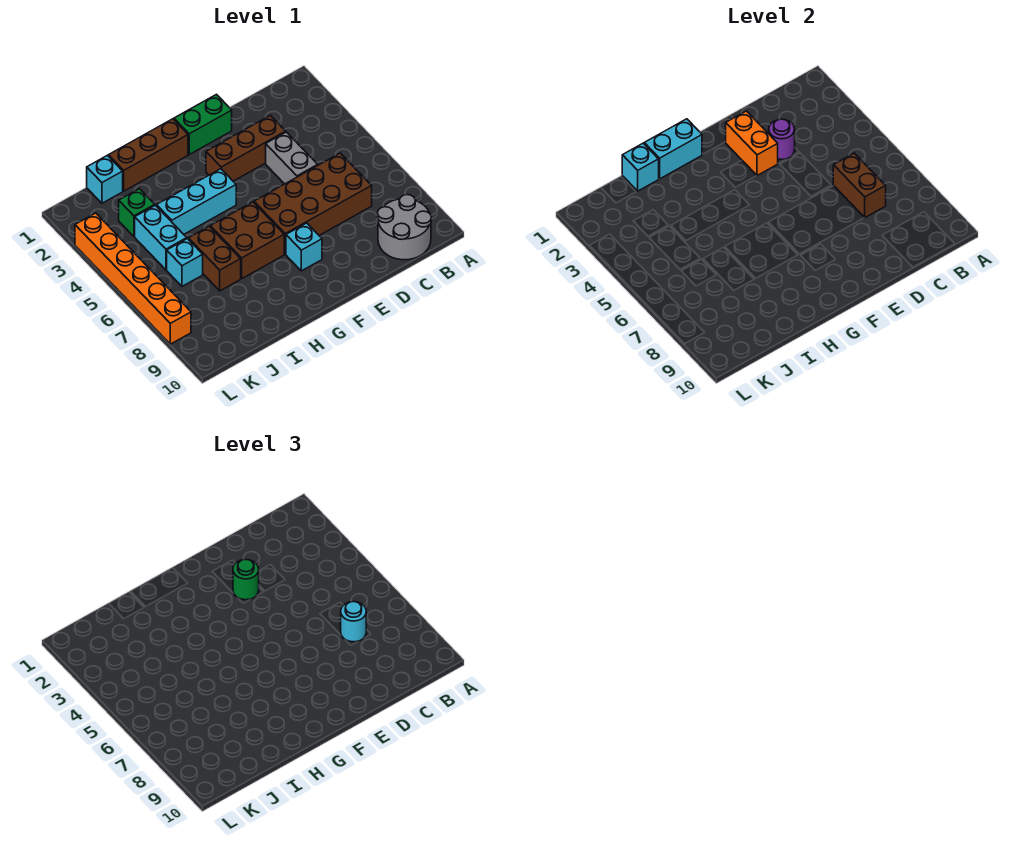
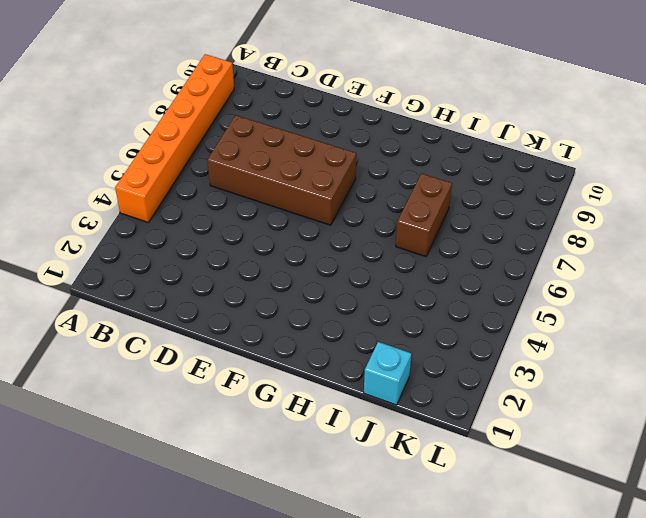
orange brick A4:A9 level 1 -> orange brick L3:L8 level 1
none -> grey round brick B9:C10 level 1
none -> brown brick D3:F3 level 1
none -> grey brick D4:D5 level 1

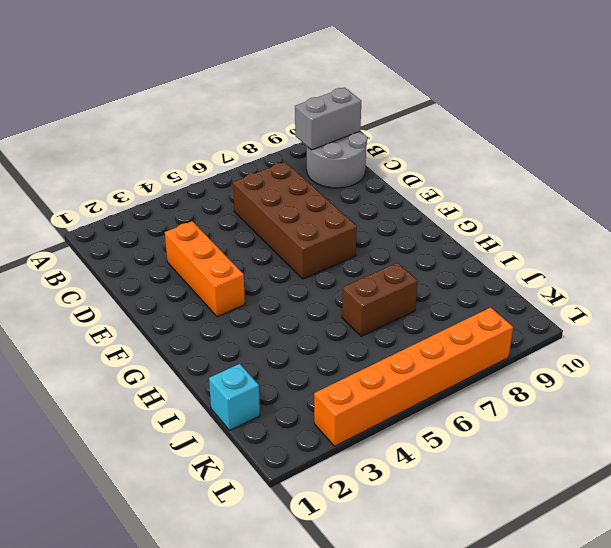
grey brick B9:B10 level 2 -> grey brick D4:D5 level 1
orange brick D3:F3 level 1 -> brown brick D3:F3 level 1
none -> green brick E1:F1 level 1
none -> cyan brick F8 level 1
none -> brown brick G1:I1 level 1

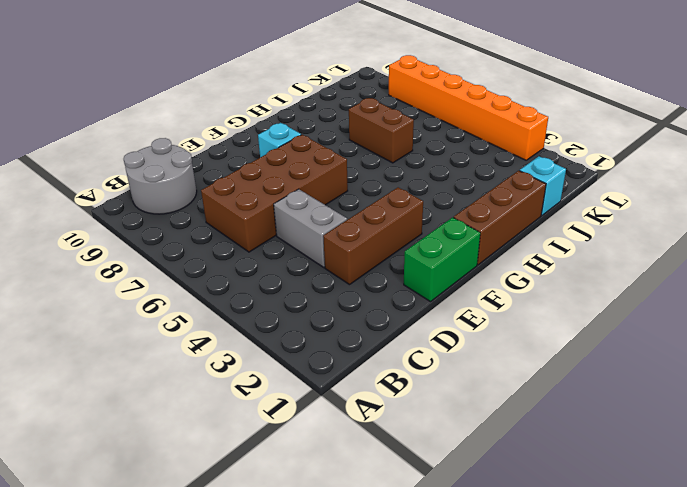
none -> cyan brick G4:I4 level 1
none -> brown brick G6:H7 level 1
none -> green brick J3 level 1

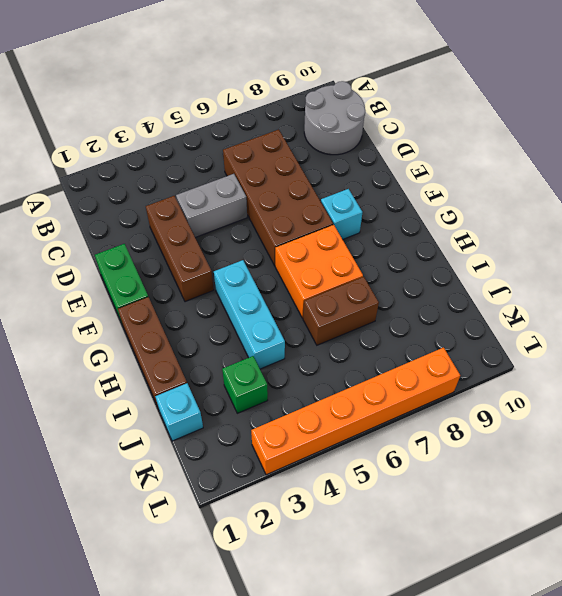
orange brick G6:H7 level 1 -> brown brick G6:H7 level 1
none -> cyan brick J4:J5 level 1
none -> cyan brick J6 level 1
none -> brown brick C6:C7 level 2

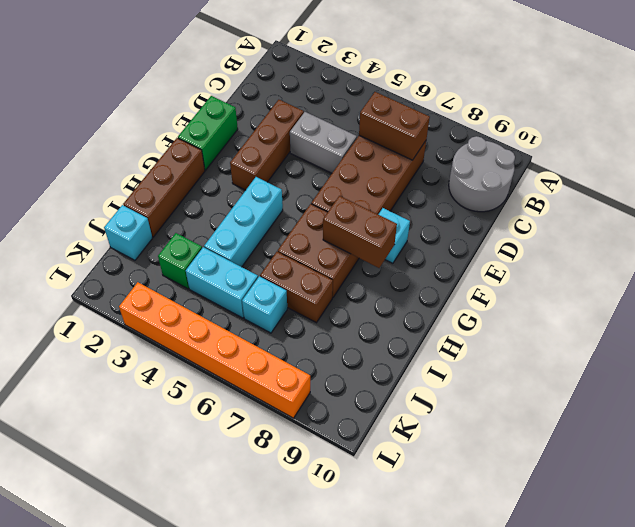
brown brick G7:G8 level 2 -> none
none -> purple round brick D3 level 2
none -> orange brick E2:E3 level 2
none -> cyan brick G1:H1 level 2

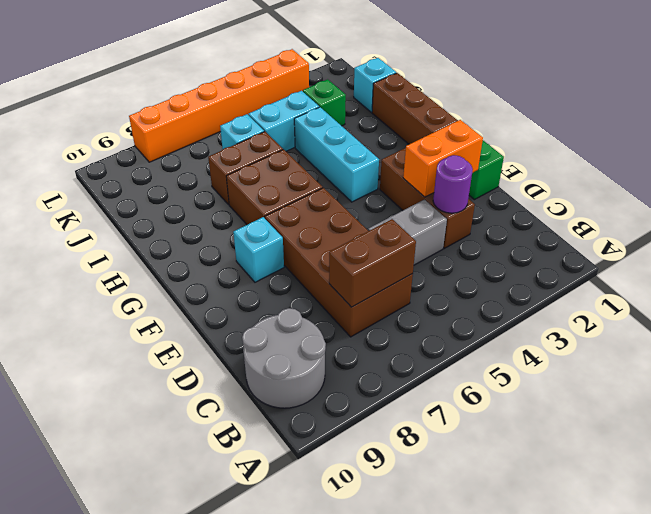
none -> cyan brick G1:H1 level 2
none -> cyan brick I1 level 2
none -> cyan round brick C7 level 3

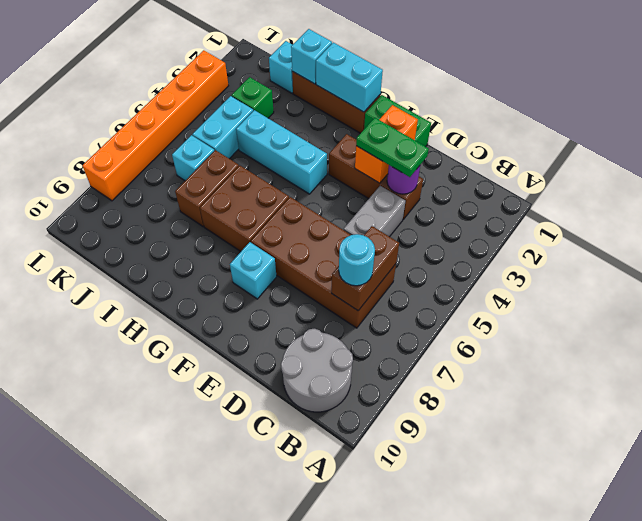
green plate D3:E3 level 3 -> green round brick E3 level 3

